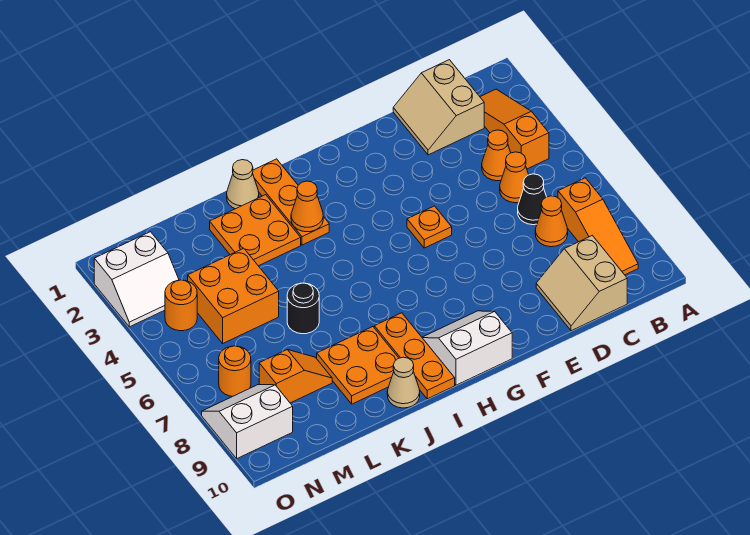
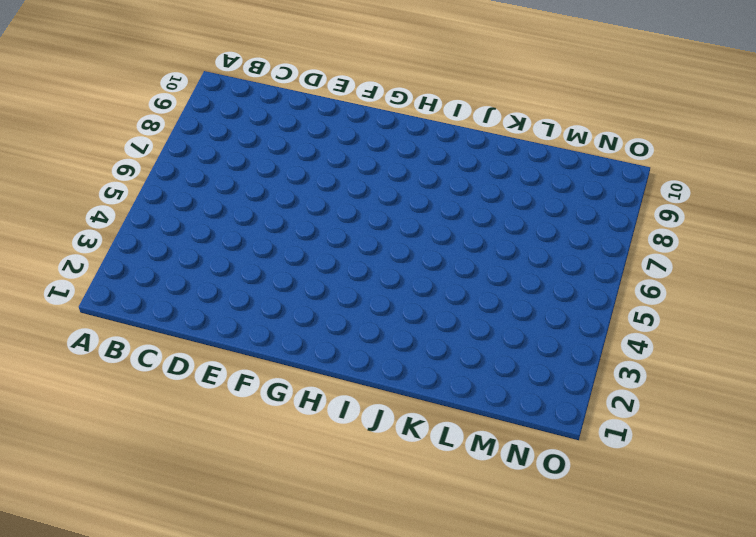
none -> orange slope B2:B4 level 1 top 4
none -> orange slope B7:B9 level 1 top 7
none -> tan slope C1:D2 level 1 top C

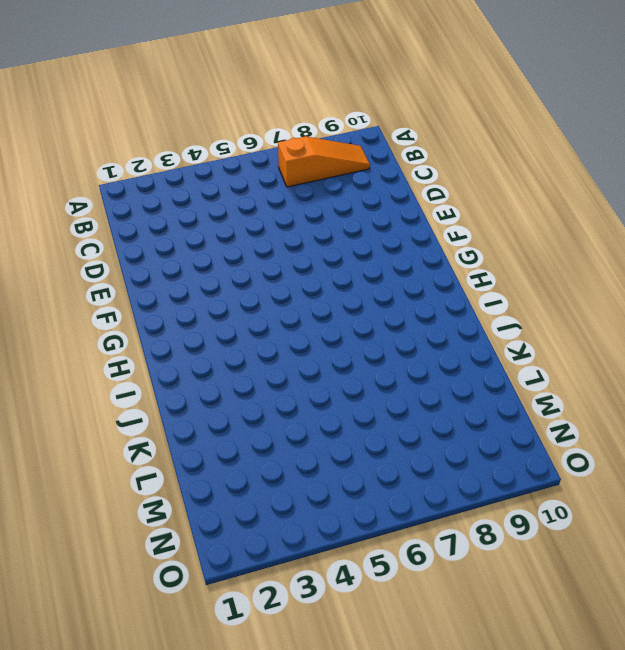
none -> orange slope B2:B4 level 1 top 4
none -> tan slope C1:D2 level 1 top C
none -> orange cone C4 level 1

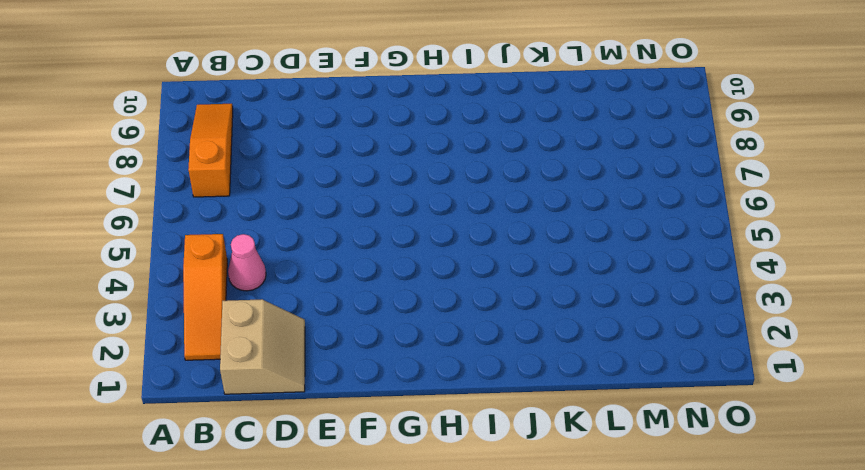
pink cone C4 level 1 -> orange cone C4 level 1
none -> orange cone C5 level 1
none -> black cone C6 level 1
none -> orange cone C7 level 1

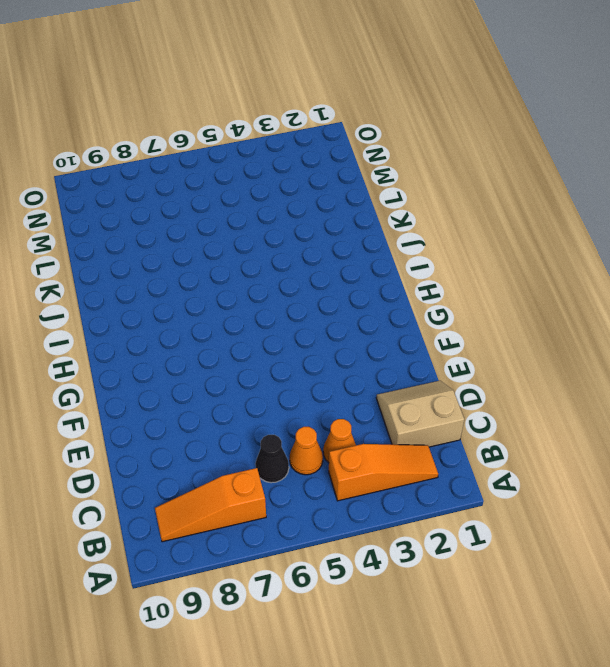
none -> orange cone C7 level 1
none -> tan slope C9:D10 level 1 top C
none -> orange plate F5 level 1

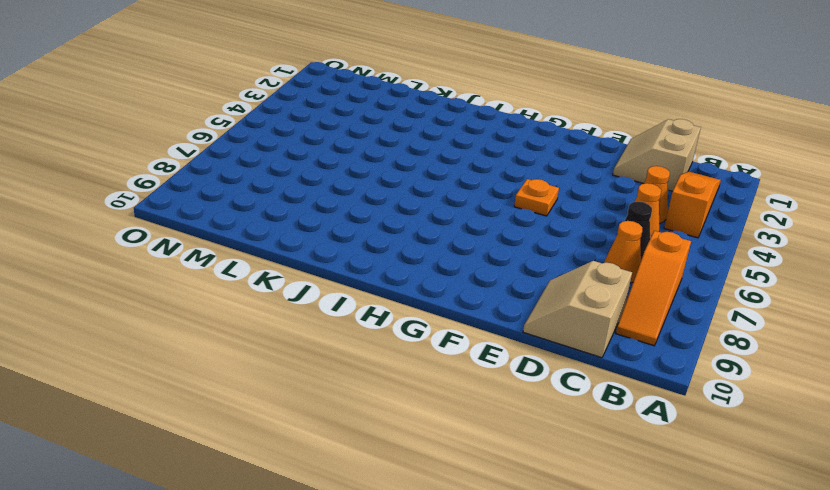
none -> white slope G9:H10 level 1 top 10
none -> orange plate I1:I3 level 1
none -> orange plate I8:I10 level 1

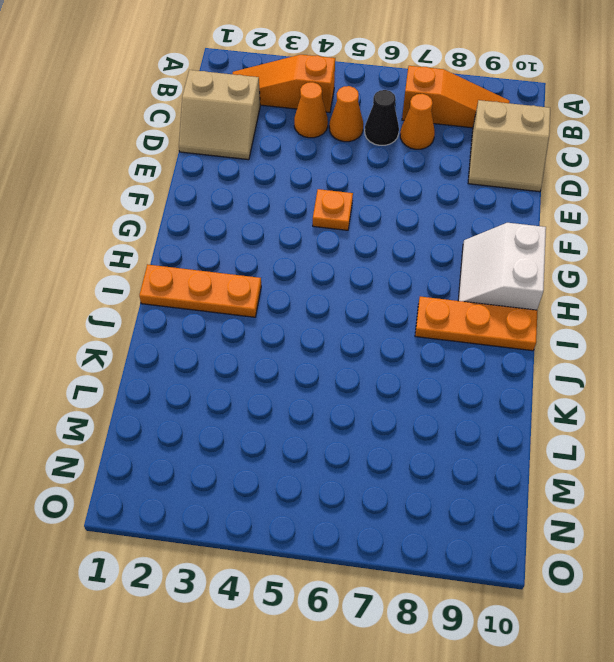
none -> tan cone J1 level 1
none -> orange plate J2:K3 level 1
none -> orange plate J8:K9 level 1

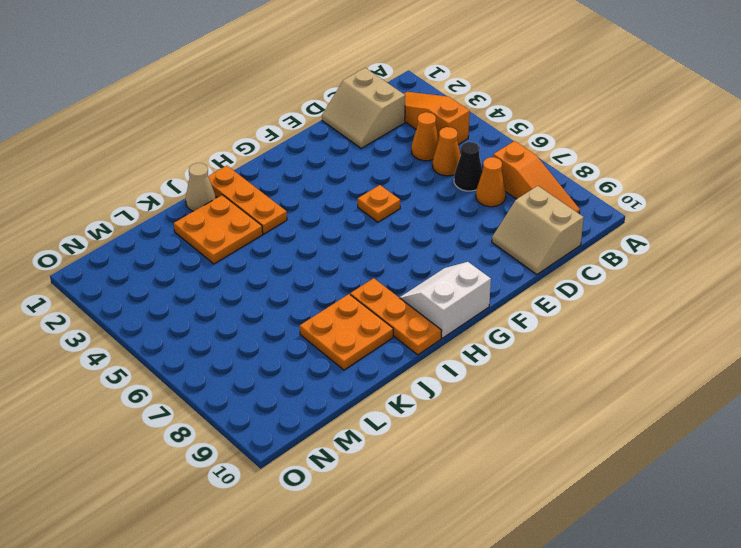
none -> tan cone J10 level 1
none -> black round brick K6 level 1
none -> orange brick L4:M5 level 1

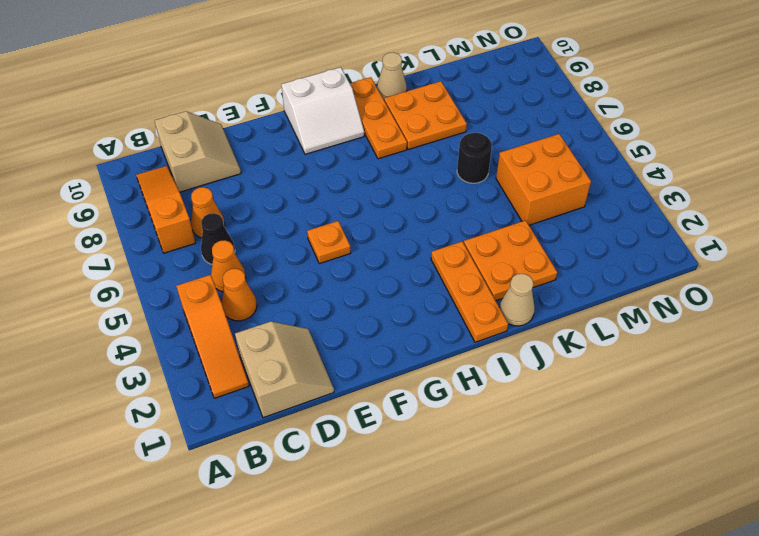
none -> orange slope L8:M8 level 1 top M
none -> white slope N2:O3 level 1 top 2
none -> orange round brick N4 level 1

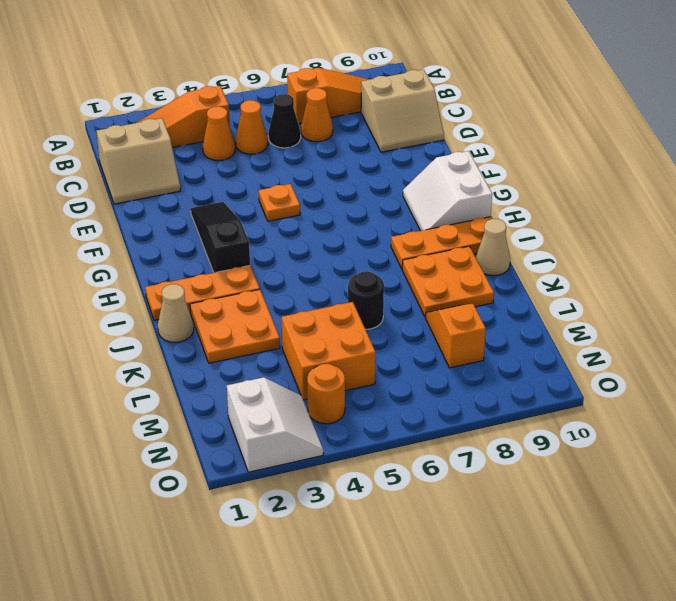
black slope F3:H3 level 1 top H -> none
none -> orange round brick N7 level 1
none -> white slope N8:O9 level 1 top 9
none -> orange cone I3 level 2

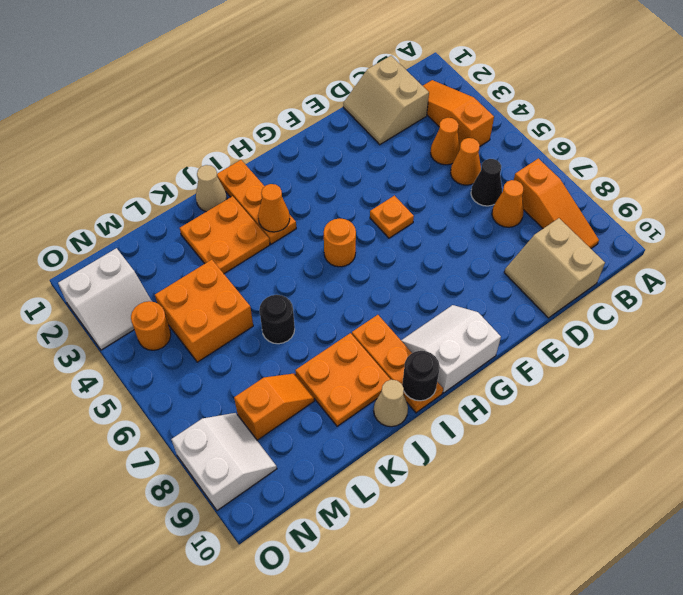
orange round brick H5 level 1 -> orange round brick N7 level 1
black round brick I10 level 2 -> none
white slope N8:O9 level 1 top O -> white slope N8:O9 level 1 top 9

